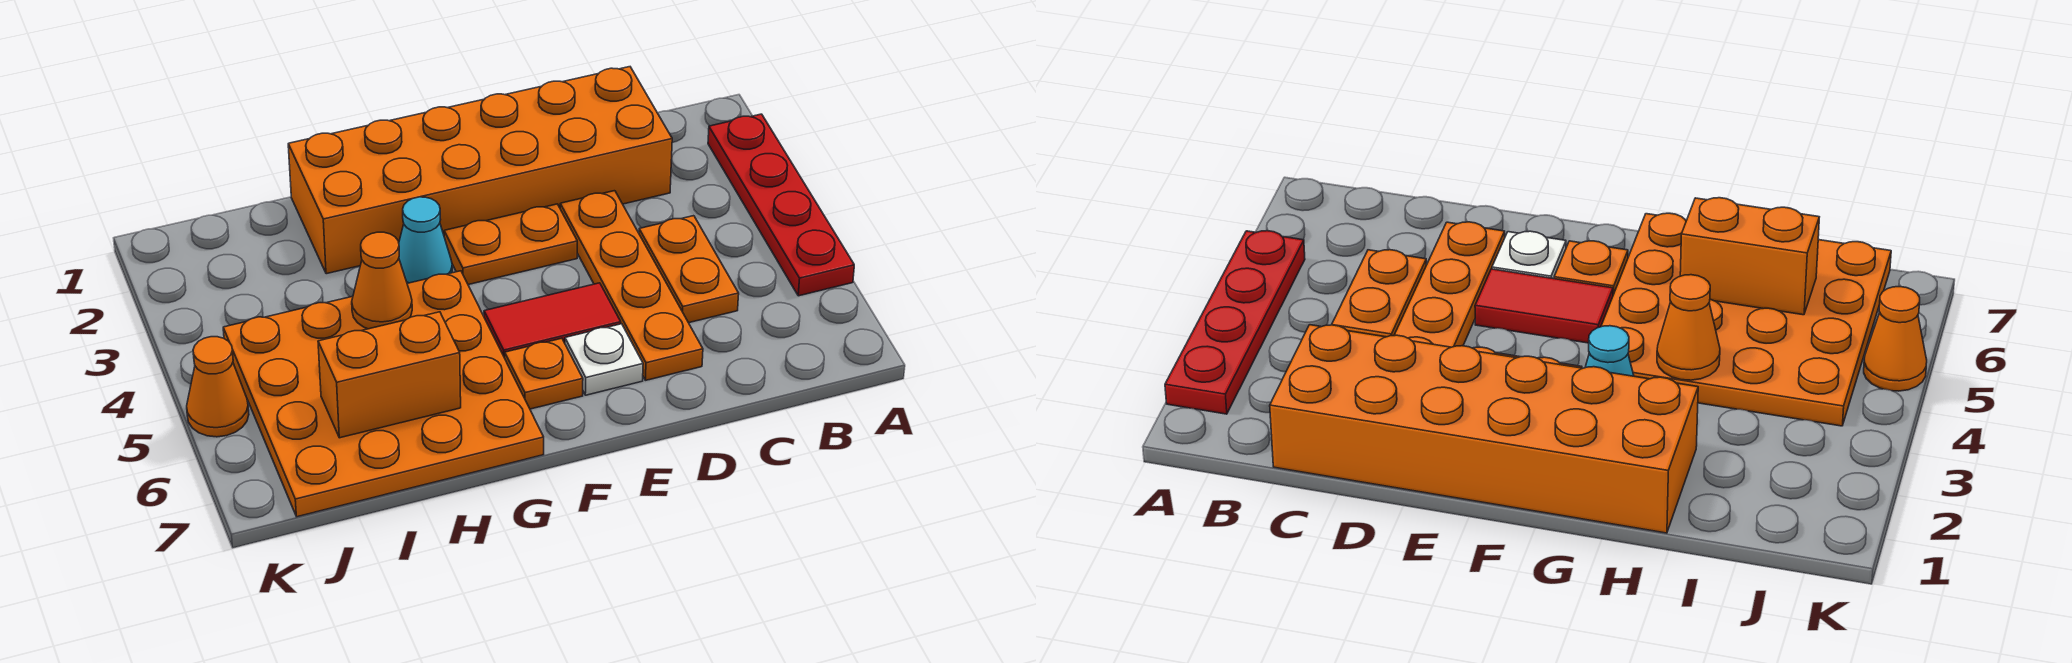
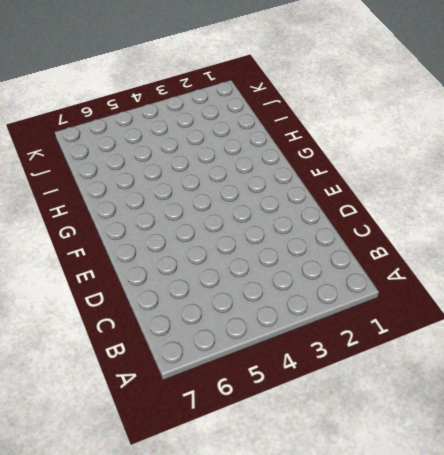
none -> red plate A2:A5 level 1
none -> orange brick C1:H2 level 1
none -> orange plate C4:C5 level 1

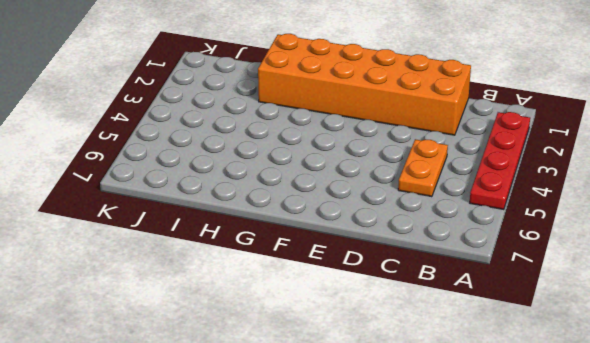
none -> orange plate D3:D6 level 1
none -> orange plate E3:F3 level 1
none -> red tile E5:F5 level 1

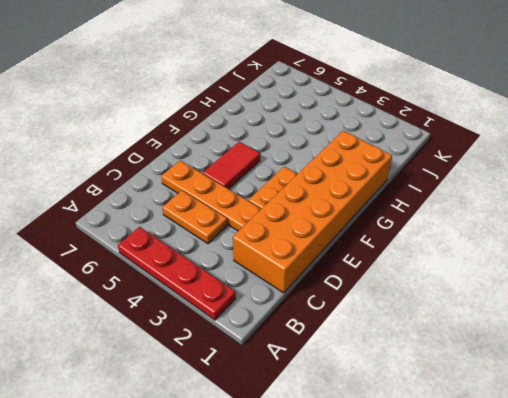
none -> white plate E6 level 1
none -> orange plate F6 level 1
none -> cyan cone G3 level 1

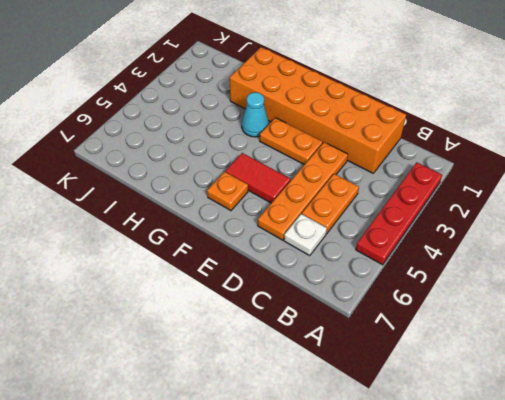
white plate C6 level 1 -> white plate E6 level 1
none -> orange plate G4:J7 level 1
none -> orange cone K5 level 1
none -> orange cone H4 level 2

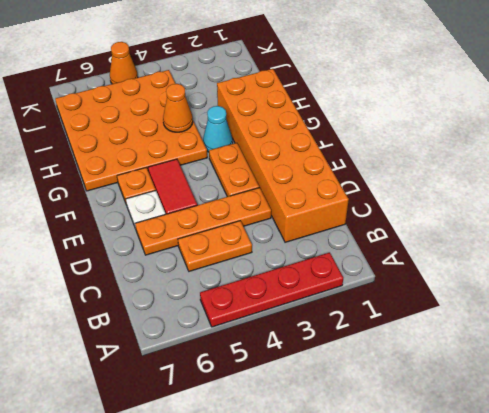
none -> orange brick H6:I6 level 2

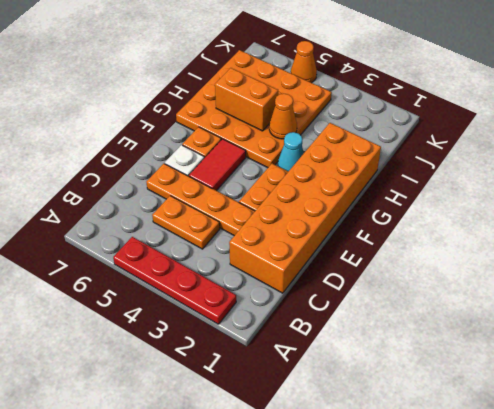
orange brick H5:H6 level 2 -> orange brick H6:I6 level 2

